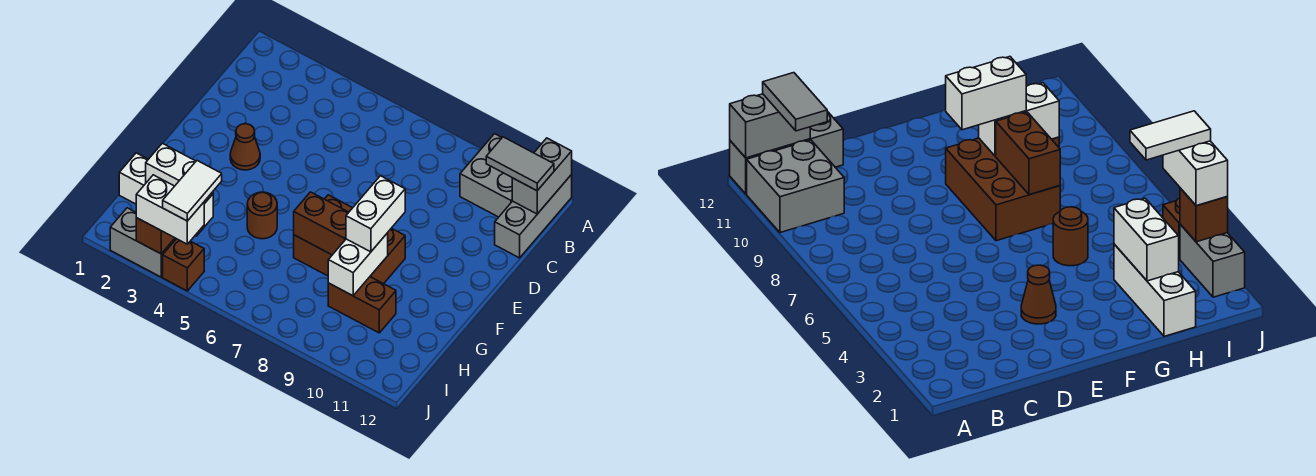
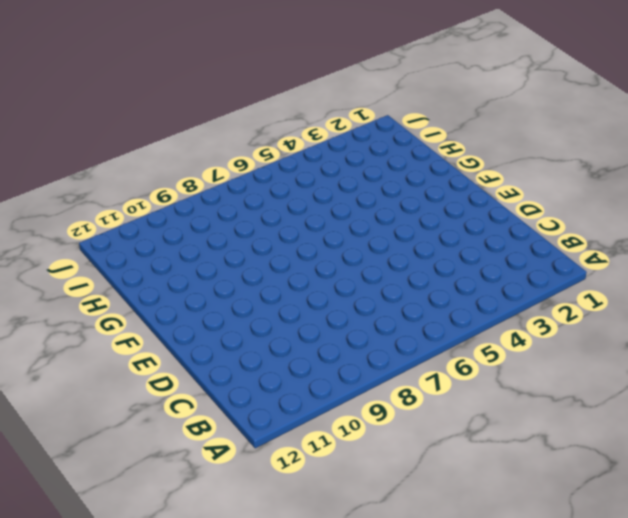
none -> grey brick A10:B11 level 1
none -> grey brick A12:C12 level 1
none -> brown cone E3 level 1

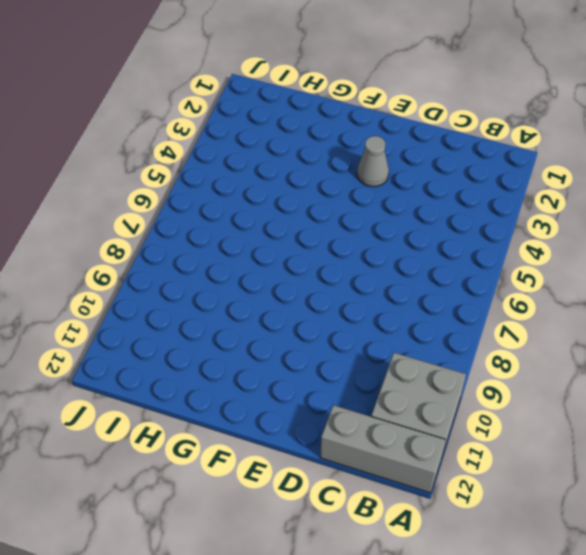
grey cone E3 level 1 -> brown cone E3 level 1
none -> brown brick F7:G9 level 1
none -> brown round brick G5 level 1
none -> white brick H1:H3 level 1

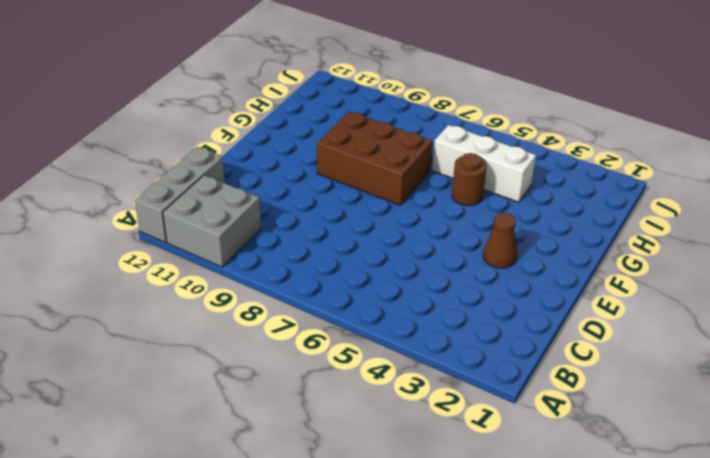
white brick H4:H6 level 1 -> white brick H1:H3 level 1
none -> brown brick H9:H10 level 1
none -> grey brick J2:J3 level 1
none -> brown brick J4 level 1

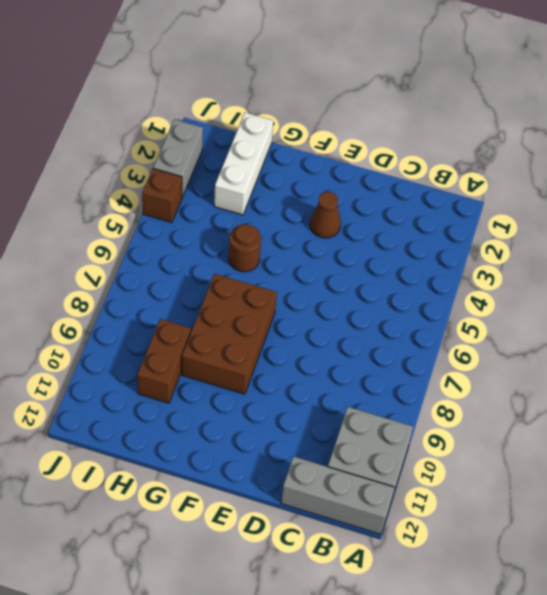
none -> grey brick A12:B12 level 2
none -> brown brick G7:G8 level 2
none -> white brick G9:H9 level 2

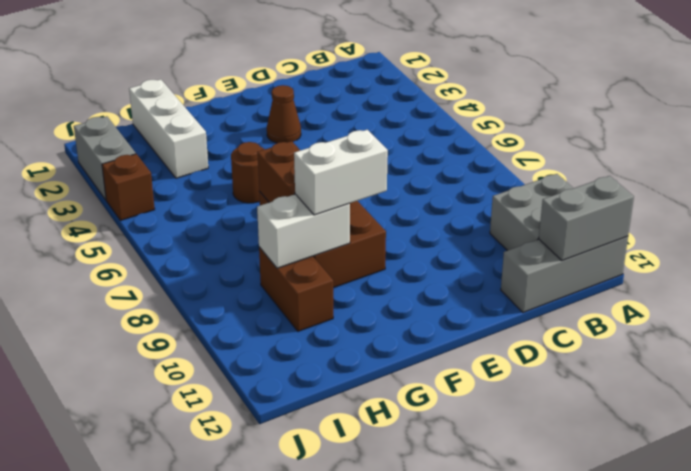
none -> white brick H2:H3 level 2
none -> brown brick J3 level 2
none -> grey tile B11:B12 level 3

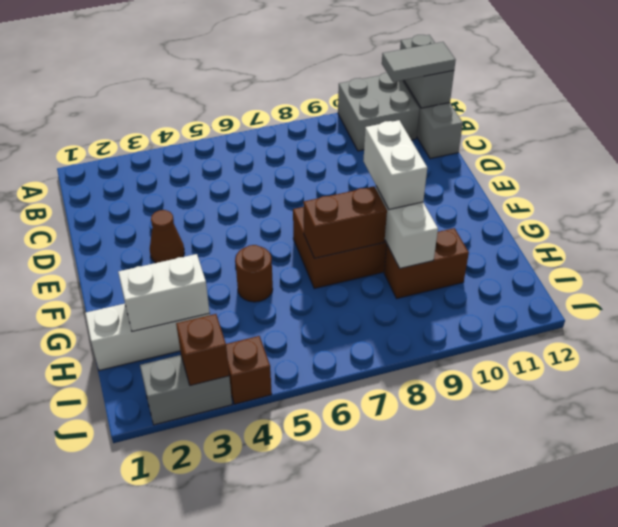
none -> white brick J3:J4 level 3
none -> white tile I4:J4 level 4

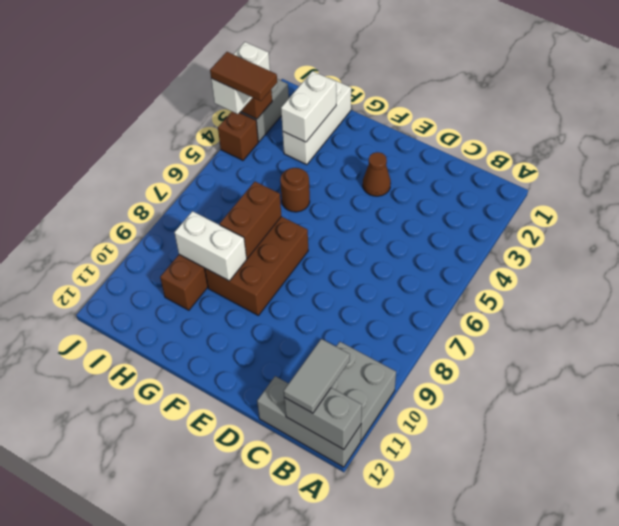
brown tile I4:J4 level 4 -> white tile I4:J4 level 4
none -> white brick F9:G9 level 3

